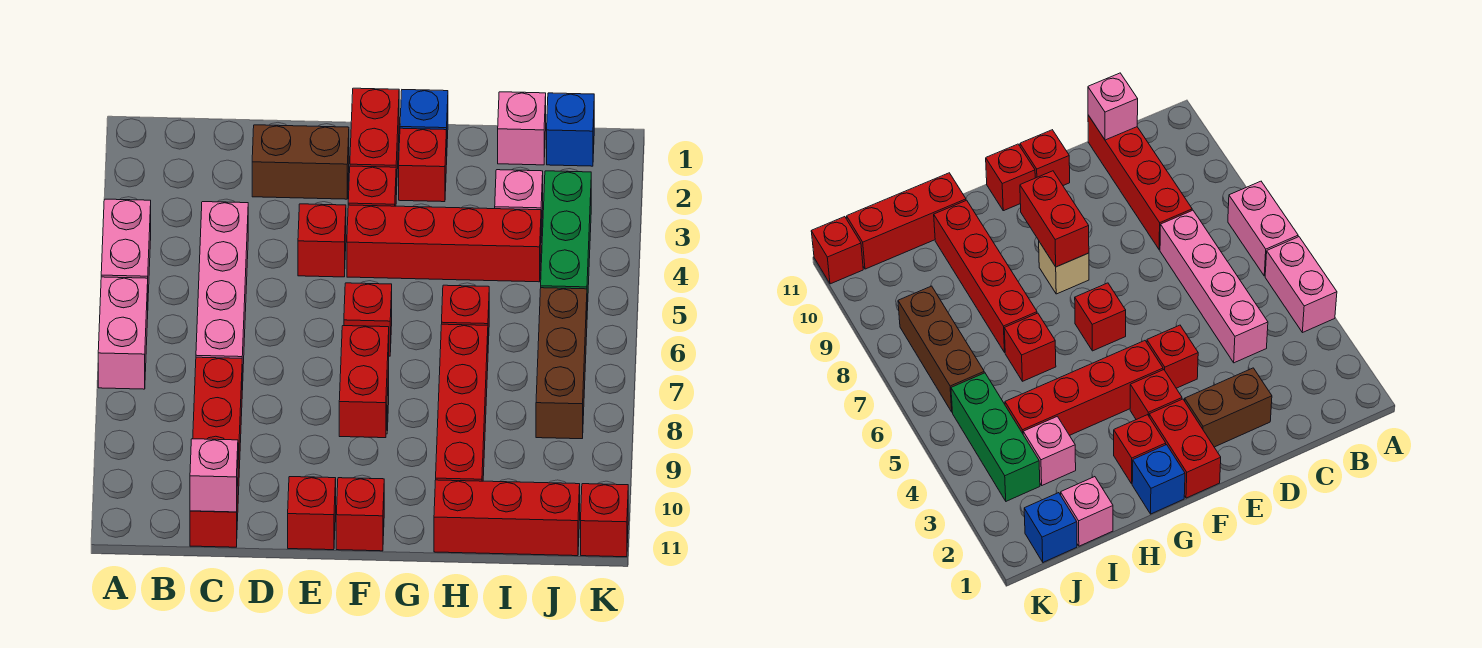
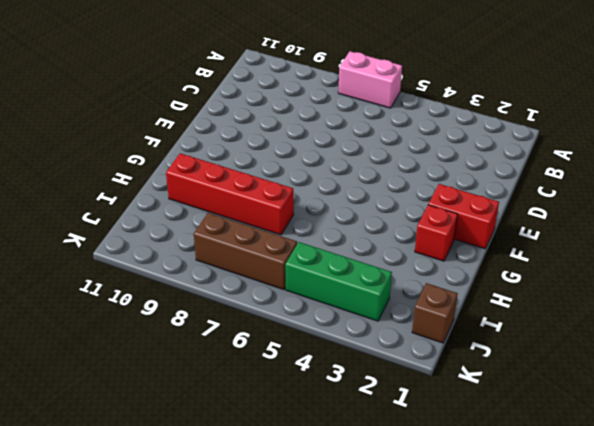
brown brick J1 level 1 -> blue brick J1 level 1
none -> pink brick A4:A5 level 1
none -> pink brick C4:C7 level 1
none -> red brick C8:C11 level 1

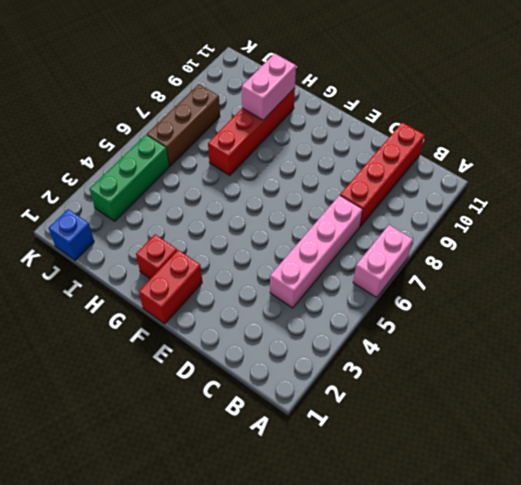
pink brick H9:H10 level 2 -> pink brick A4:A5 level 1
none -> brown brick D2:E2 level 1
none -> red brick E4 level 1
none -> red brick E11 level 1

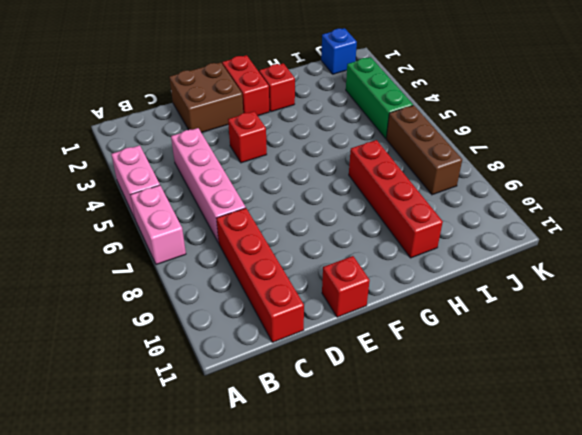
brown brick D1:E2 level 1 -> brown brick D2:E2 level 1
none -> red brick F3 level 1
none -> red brick F4:I4 level 1
none -> red brick F6 level 1

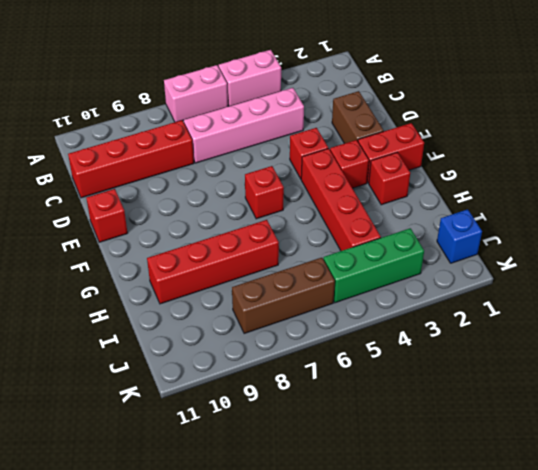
none -> tan brick F8 level 1
none -> red brick F11 level 1
none -> blue brick G1 level 1

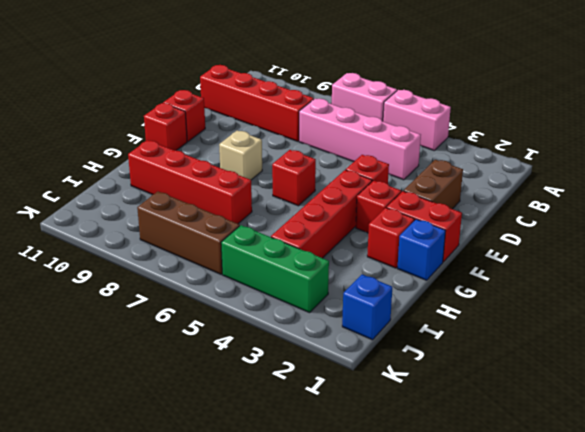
none -> red brick H6 level 1
none -> red brick H11:J11 level 1
none -> pink brick I1 level 1

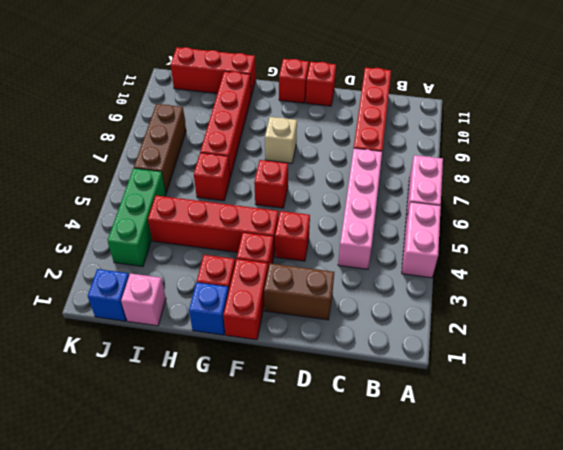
none -> pink brick I3 level 1
none -> red brick K11 level 1
none -> pink brick C11 level 2

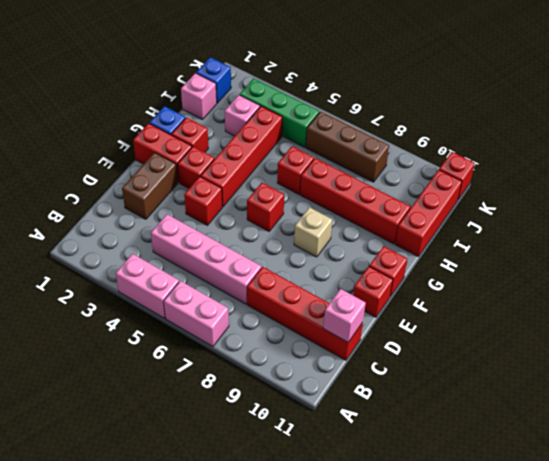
none -> red brick F8:F9 level 2

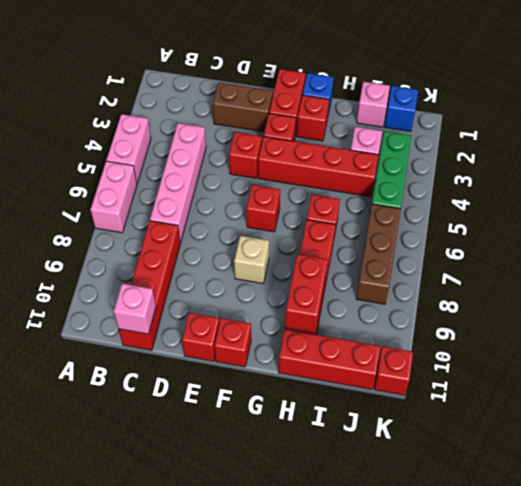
red brick H9:H10 level 2 -> red brick F8:F9 level 2

